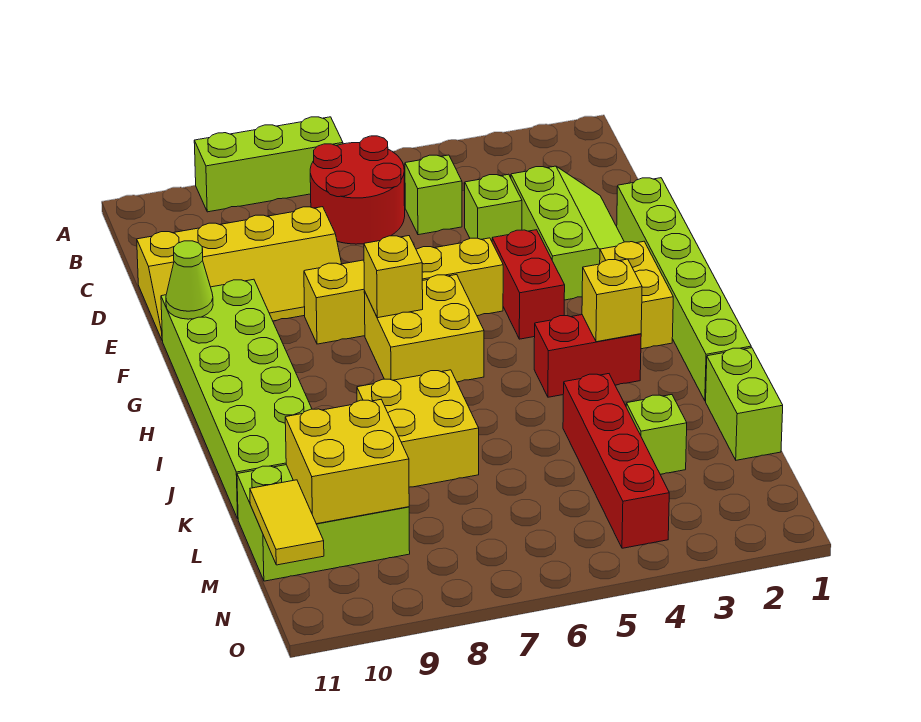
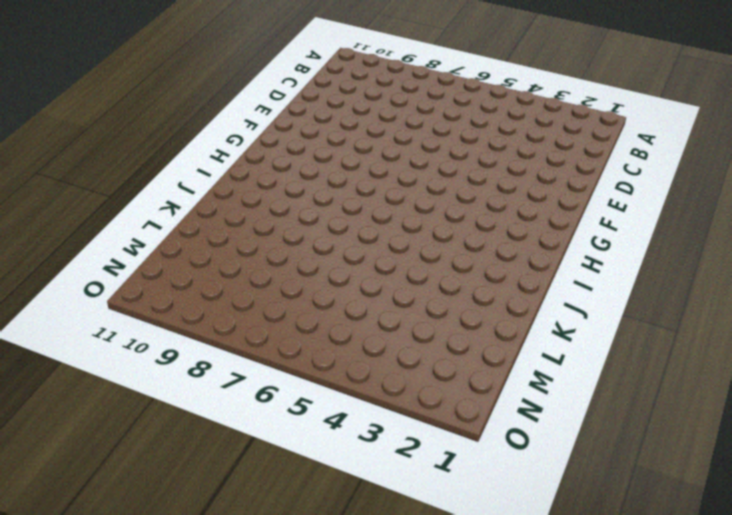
none -> lime brick A7:A9 level 1
none -> red round brick B6:C7 level 1
none -> lime brick C5 level 1

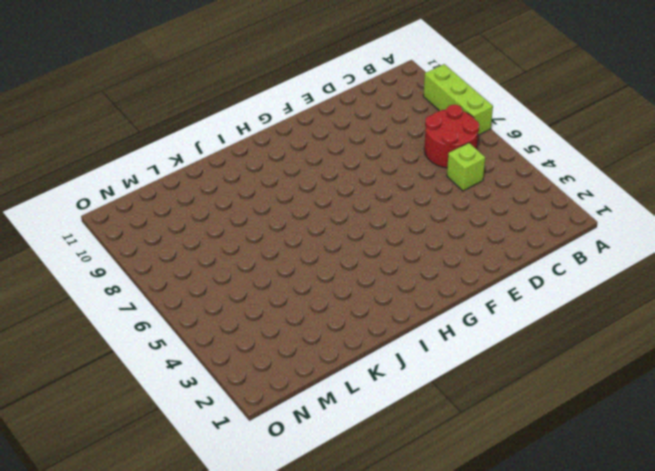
none -> lime slope D2:F3 level 1 top 3
none -> lime brick D4 level 1
none -> yellow slope D8:E11 level 1 top D

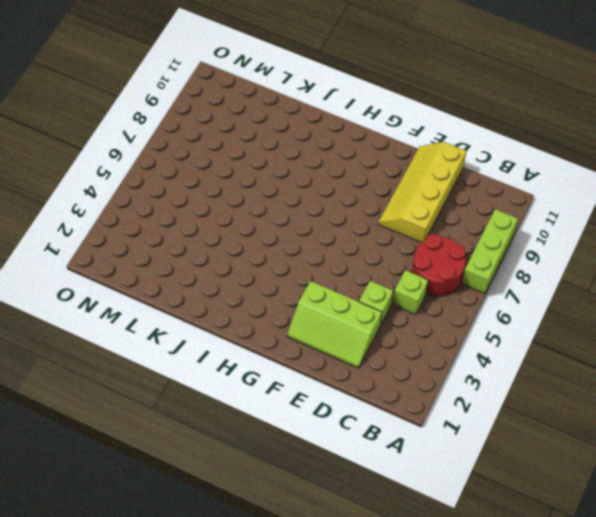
none -> lime brick E1:J1 level 1
none -> red brick F4:G4 level 1
none -> yellow brick F5:F8 level 1

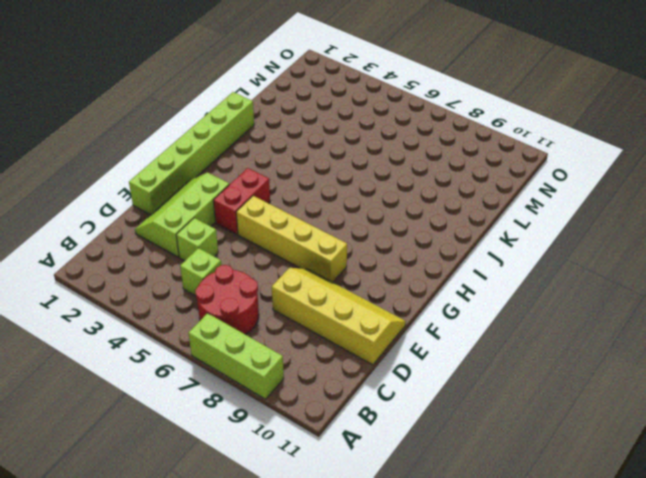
none -> lime brick F10:K11 level 1
none -> yellow brick G2:H2 level 1
none -> yellow brick G6:H7 level 1

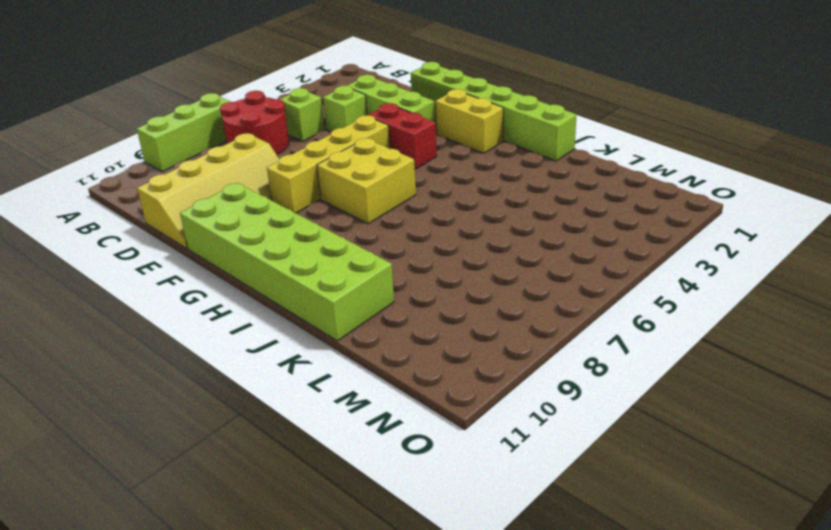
none -> red brick I3:I4 level 1
none -> yellow brick J7:K8 level 1
none -> lime brick K1:L1 level 1

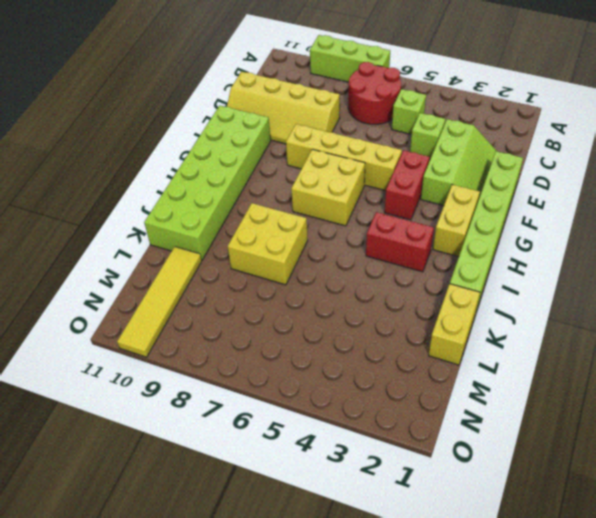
yellow brick K1:L1 level 1 -> lime brick K1:L1 level 1
yellow tile L10:O10 level 1 -> lime brick L9:M11 level 1
none -> red brick K4:N4 level 1
none -> lime brick L3 level 1
none -> lime cone F11 level 2

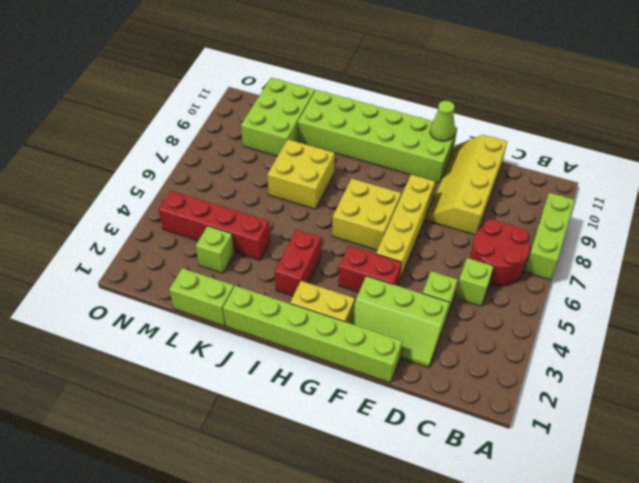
none -> yellow brick G7 level 2
none -> yellow brick I3 level 2
none -> yellow brick L9:M10 level 2

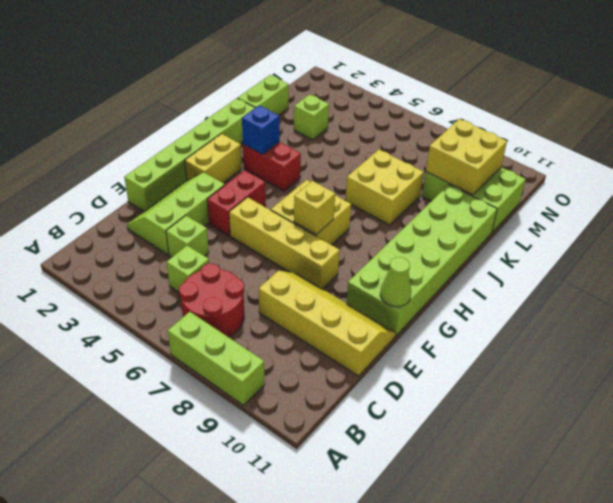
blue brick I3 level 2 -> yellow brick I3 level 2
none -> red brick K4:N4 level 1
none -> yellow tile M11:N11 level 2

